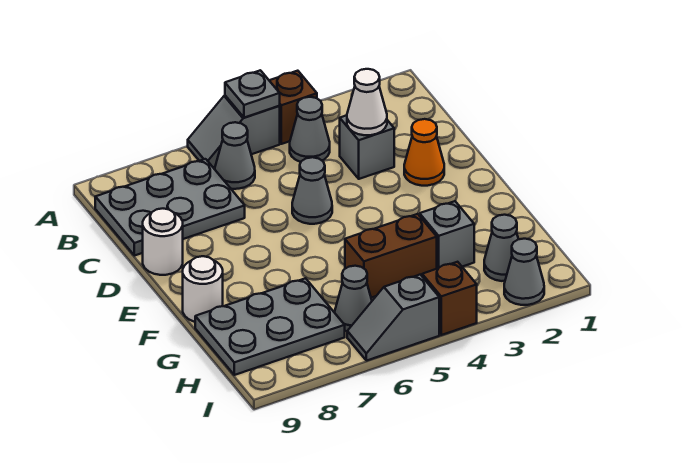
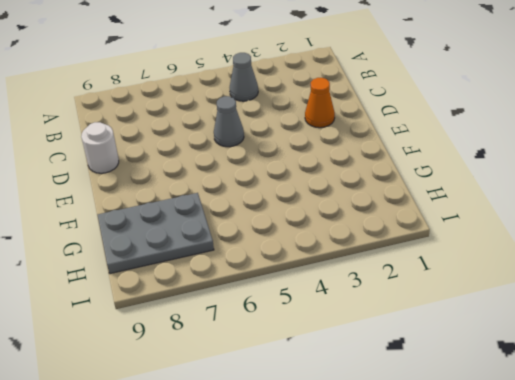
none -> brown brick A4 level 1
none -> grey slope A5:A6 level 1 top 5
none -> grey cone B6 level 1

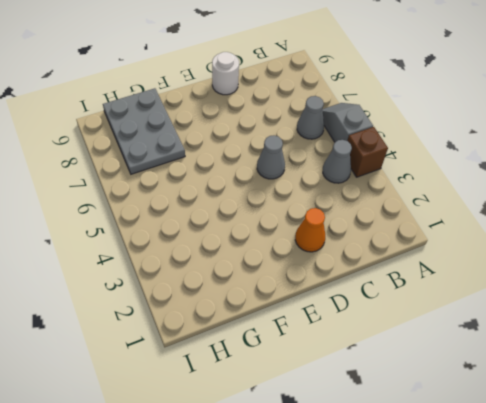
none -> grey plate B7:C9 level 1
none -> grey brick C3 level 1
none -> white round brick F9 level 1

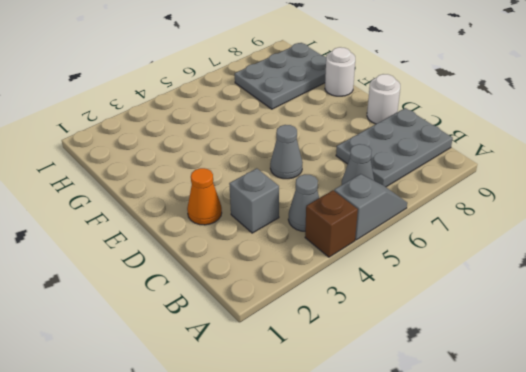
none -> grey brick G3 level 1
none -> brown brick G4:G5 level 1
none -> grey cone H2 level 1

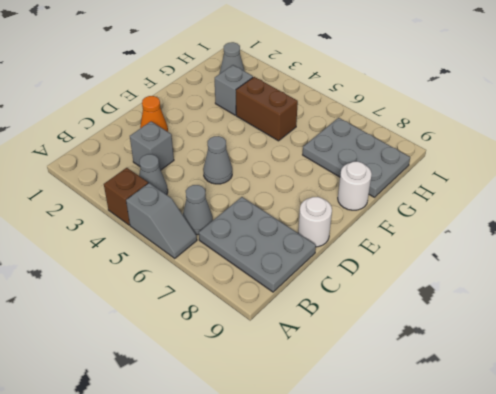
none -> grey cone H6 level 1
none -> grey cone I2 level 1
none -> brown brick I4 level 1

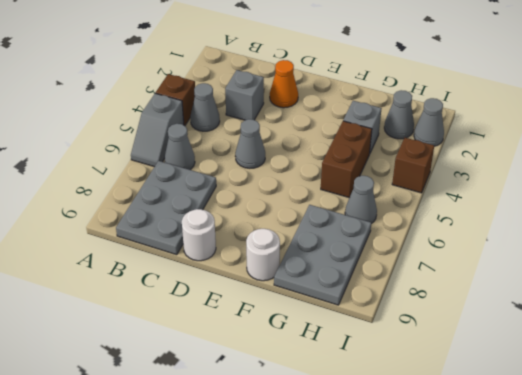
none -> grey slope I5:I6 level 1 top 5
none -> grey plate A5 level 2
none -> white cone C3 level 2

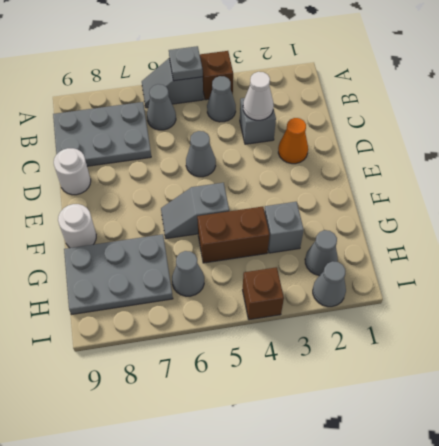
grey slope F5:F6 level 1 top 5 -> grey slope I5:I6 level 1 top 5

